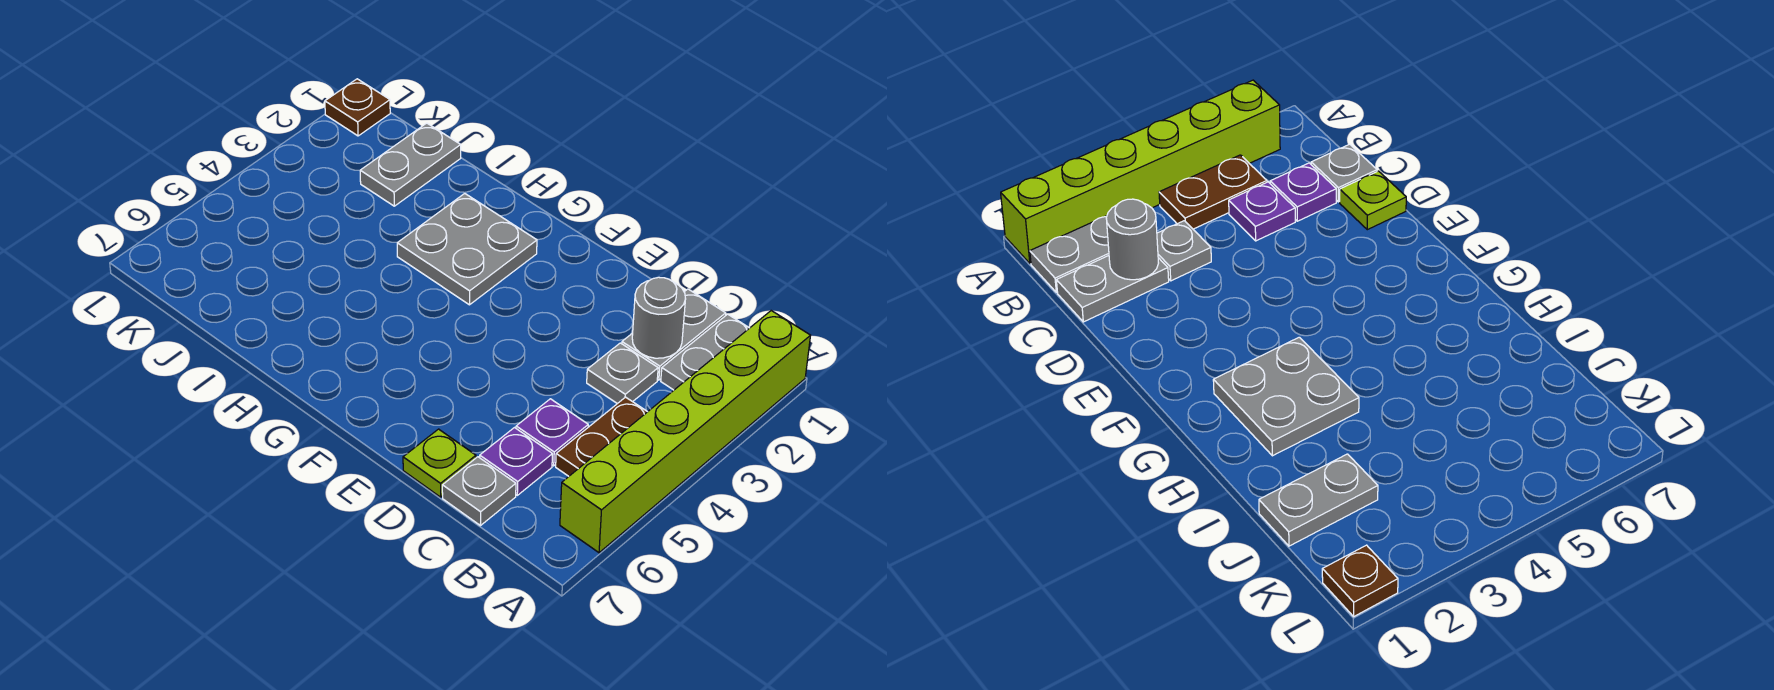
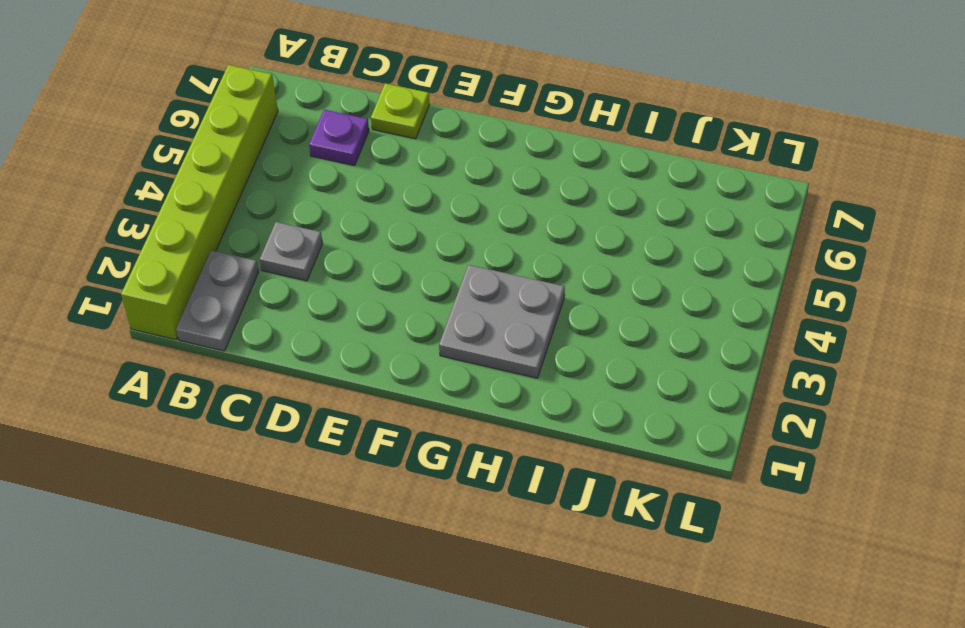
none -> brown plate B4:B5 level 1
none -> grey plate C1:C2 level 1
none -> purple plate C5 level 1

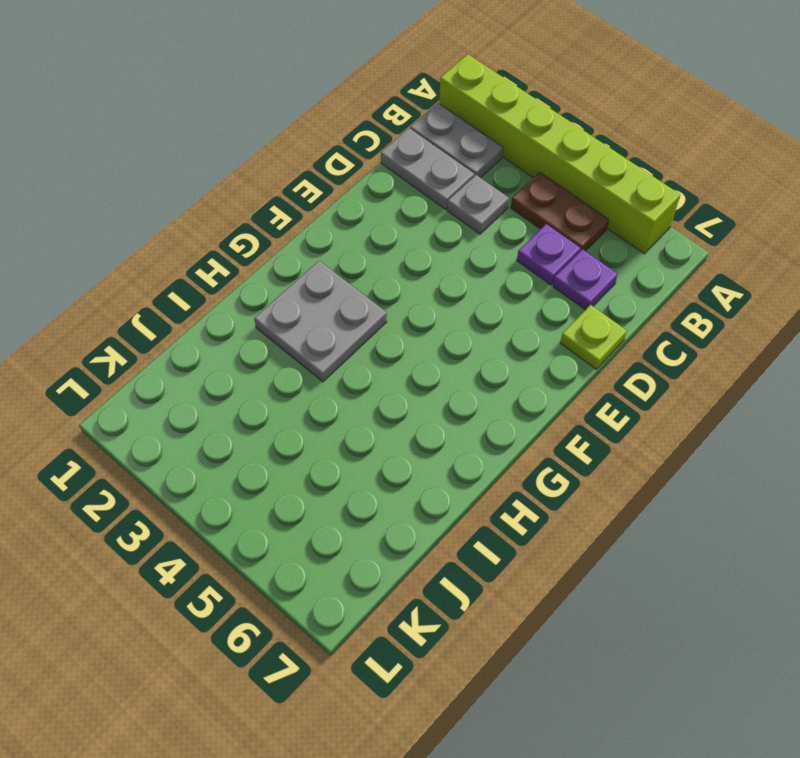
none -> grey plate C7 level 1
none -> grey plate J1:J2 level 1
none -> brown plate L1 level 1

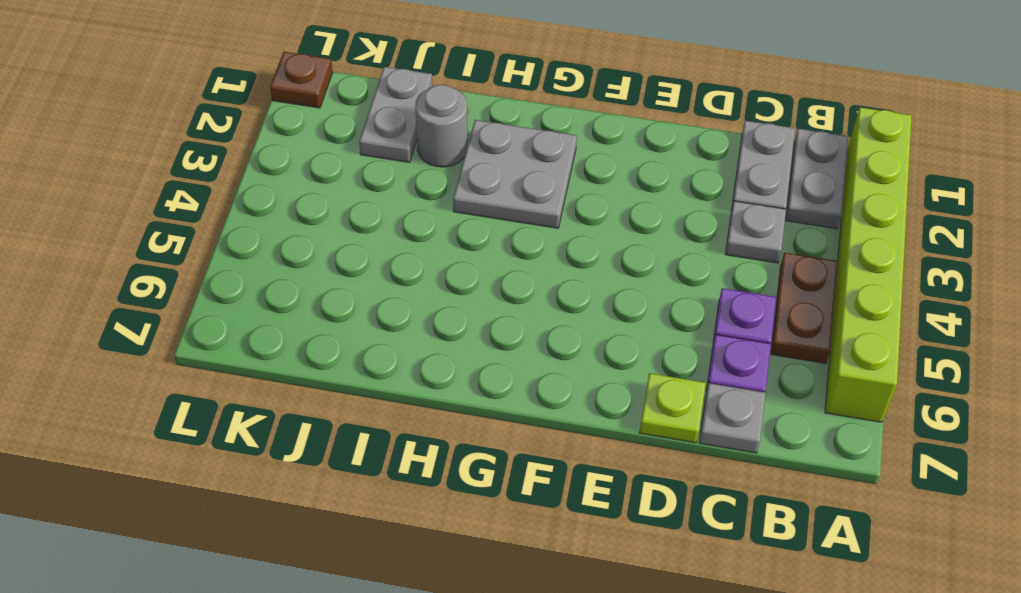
grey round brick I2 level 1 -> grey round brick C2 level 2

